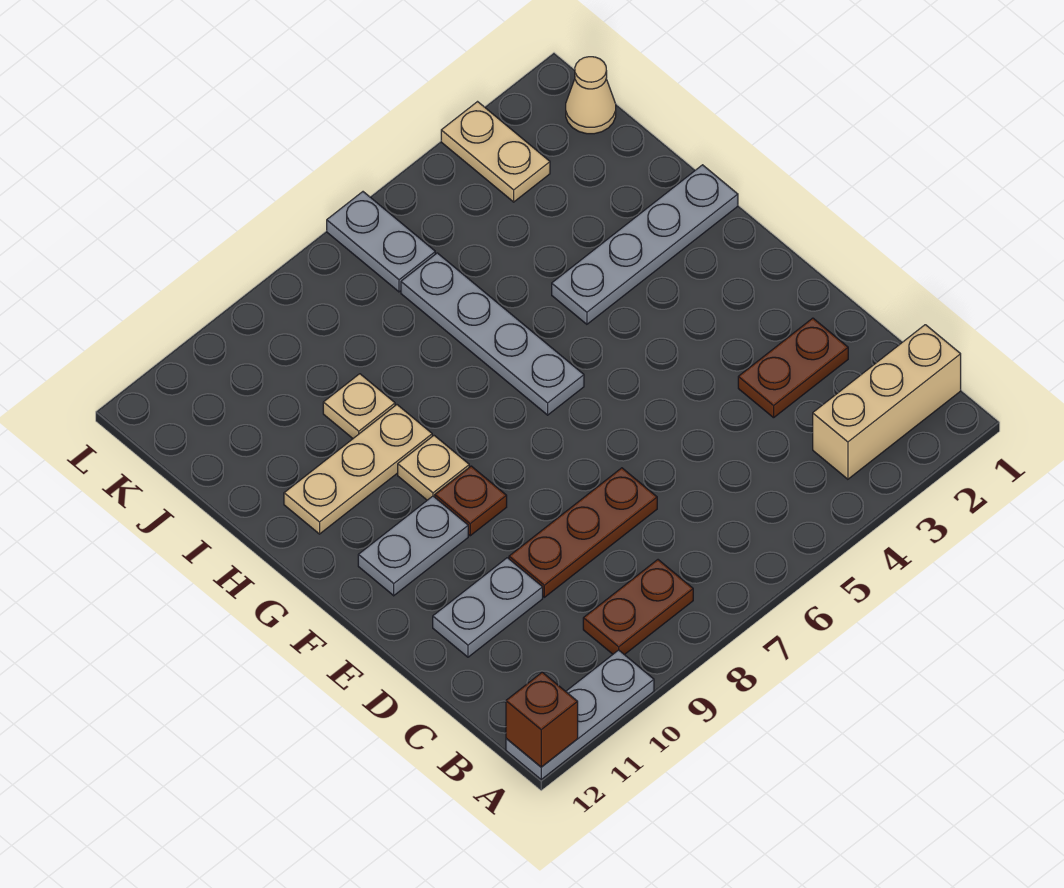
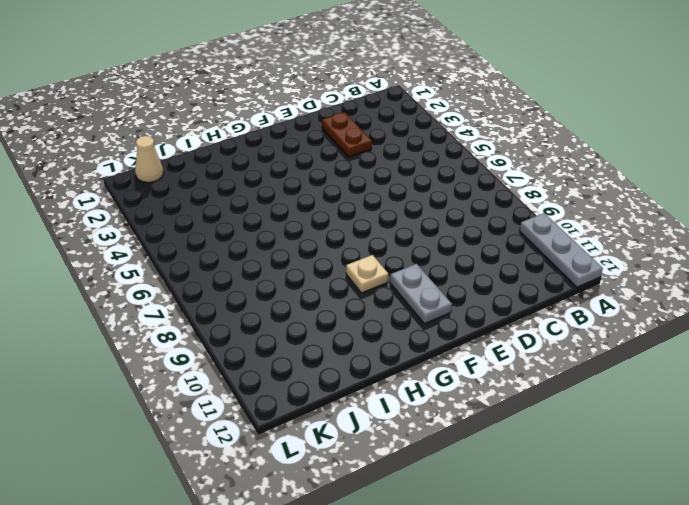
none -> tan brick B1:B3 level 1
none -> brown plate B8:B9 level 1
none -> brown plate D7:D9 level 1

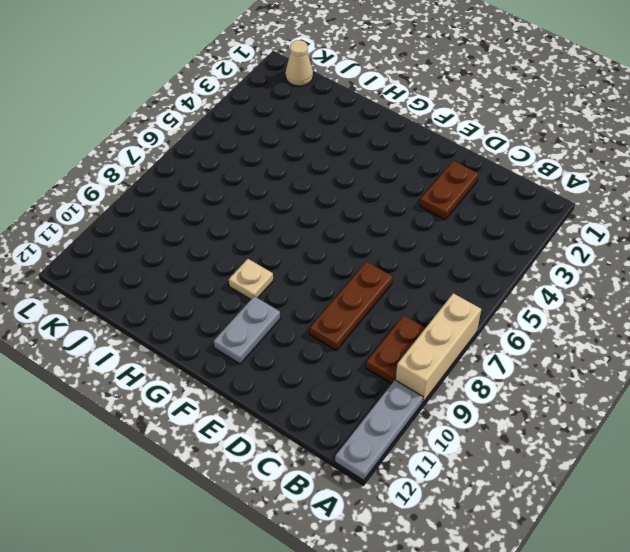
tan brick A7:A9 level 1 -> tan brick B1:B3 level 1
none -> grey plate D10:D11 level 1
none -> brown plate F9 level 1
none -> grey plate G6:J6 level 1

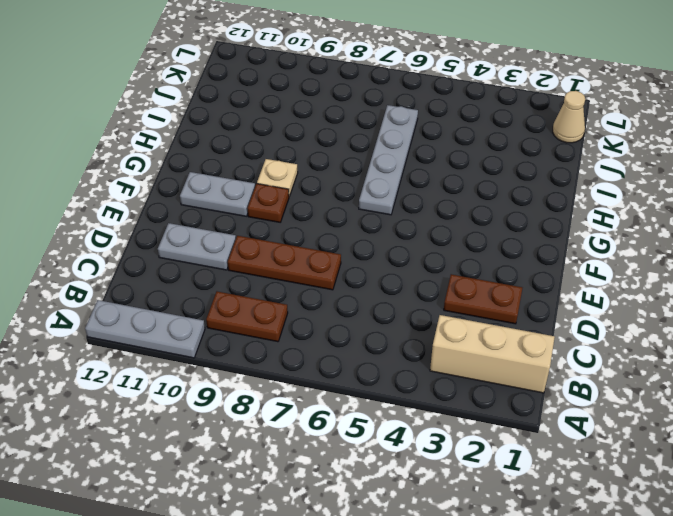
none -> grey plate H1:H4 level 1
none -> tan plate H9:H11 level 1
none -> tan plate I9 level 1

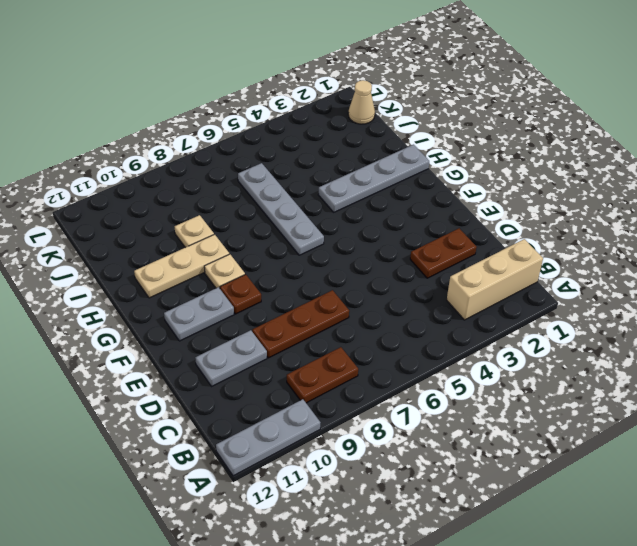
none -> tan plate K3:L3 level 1
none -> grey plate K6:L6 level 1
none -> brown brick A12 level 2

